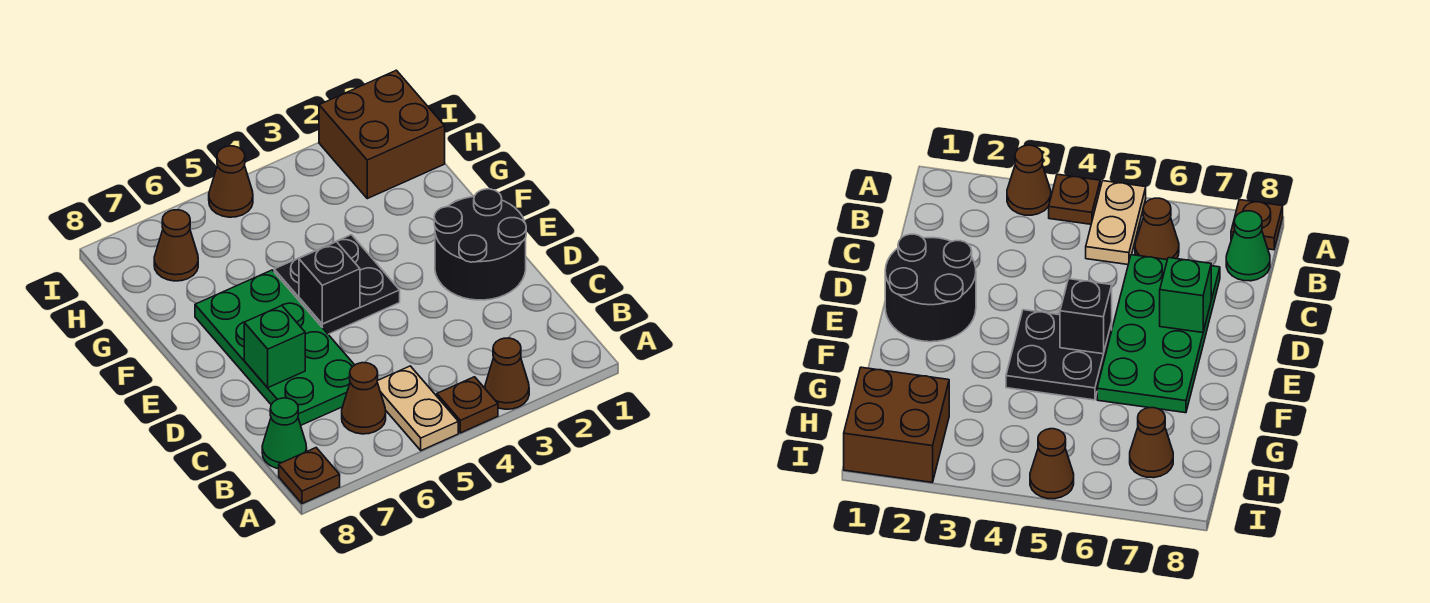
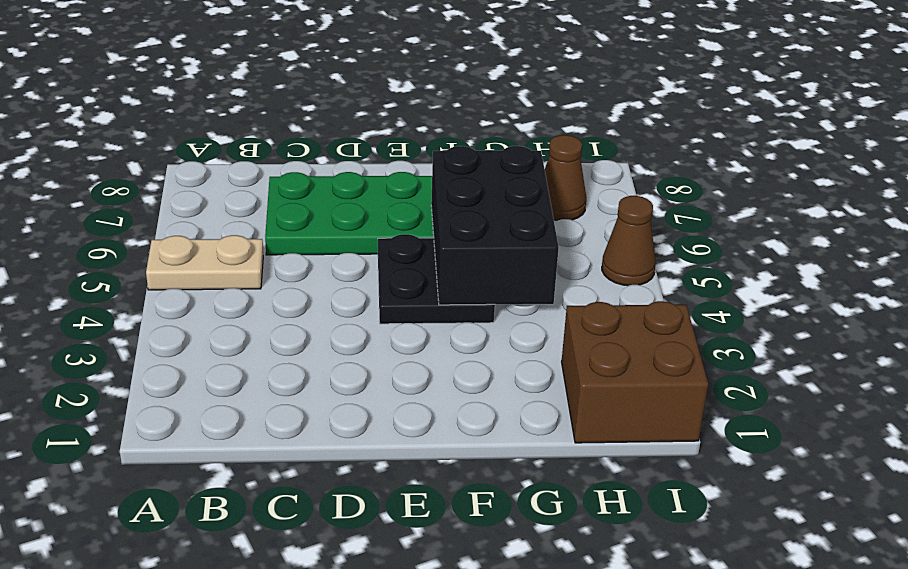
black brick F4:G6 level 2 -> none
none -> brown cone A3 level 1
none -> brown plate A4 level 1
none -> brown plate A8 level 1

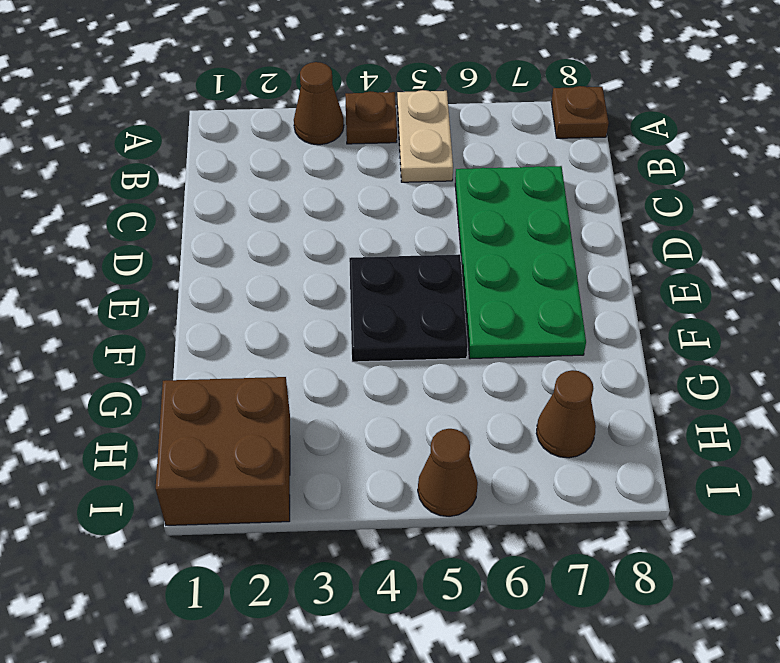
none -> brown cone B6 level 1
none -> green cone B8 level 1
none -> black round brick D1:E2 level 1

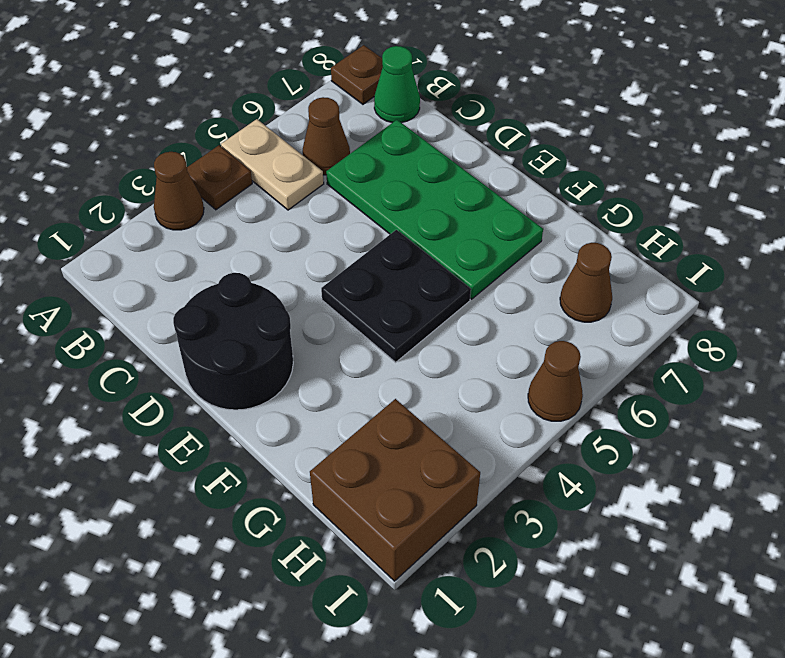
none -> green brick D7 level 2
none -> black brick E5 level 2

